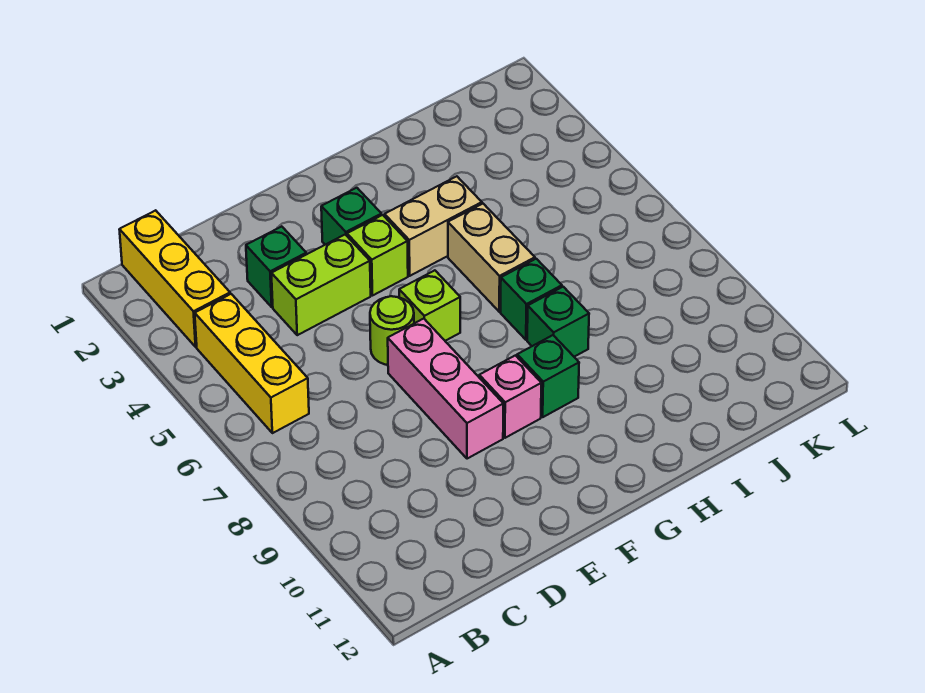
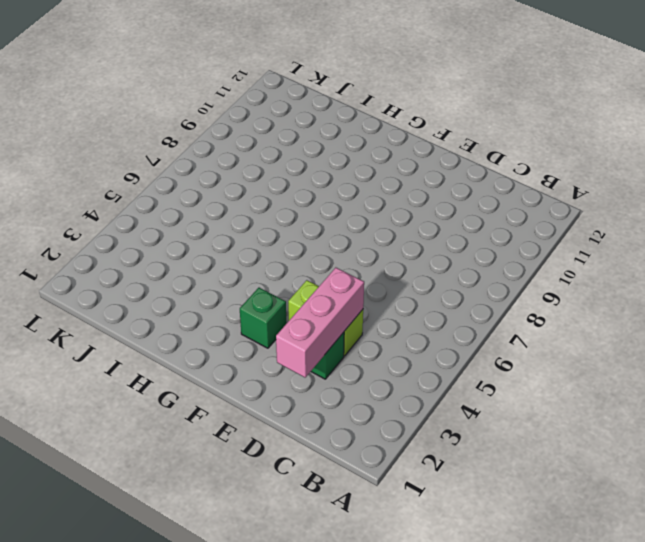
pink brick D2:D4 level 2 -> pink brick E7:E9 level 1
none -> yellow brick B1:B3 level 1
none -> yellow brick B4:B6 level 1
none -> lime round brick E6 level 1

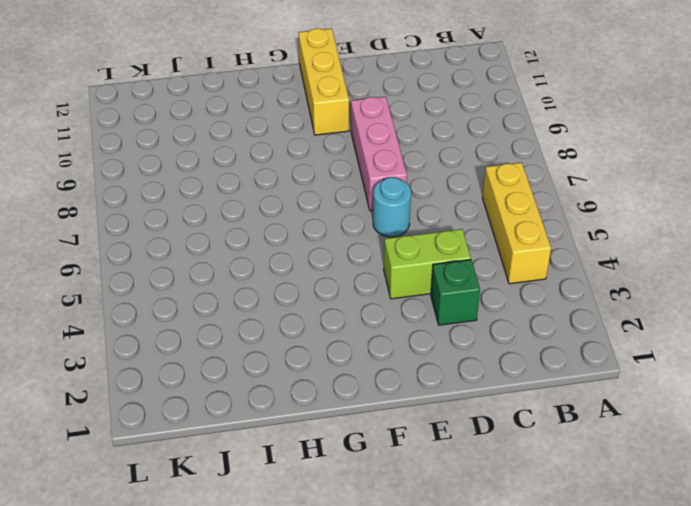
cyan round brick E6 level 1 -> lime round brick E6 level 1
yellow brick F10:F12 level 1 -> yellow brick B1:B3 level 1
none -> green brick F3 level 1
none -> lime brick F4 level 1
none -> lime brick F6 level 1

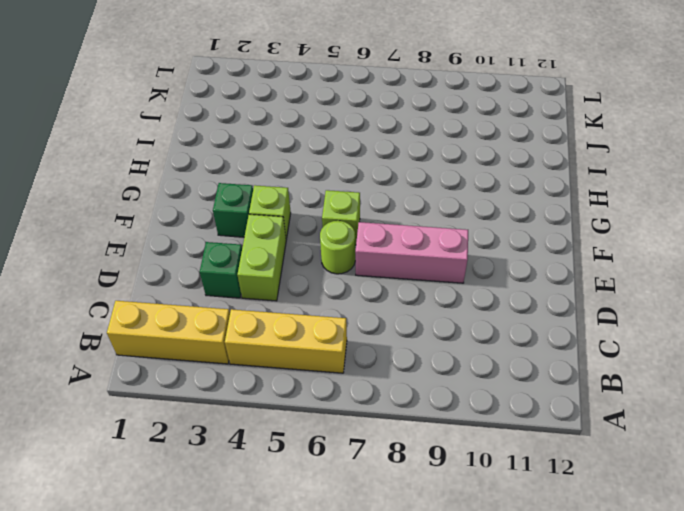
none -> pink brick F9 level 1
none -> tan brick G4:H4 level 1
none -> green brick G9 level 1

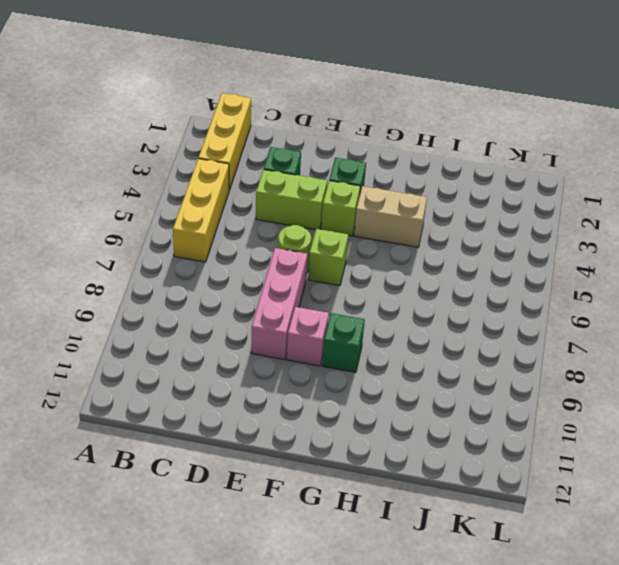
none -> tan brick H5:H6 level 1
none -> green brick H7 level 1
none -> green brick H8 level 1

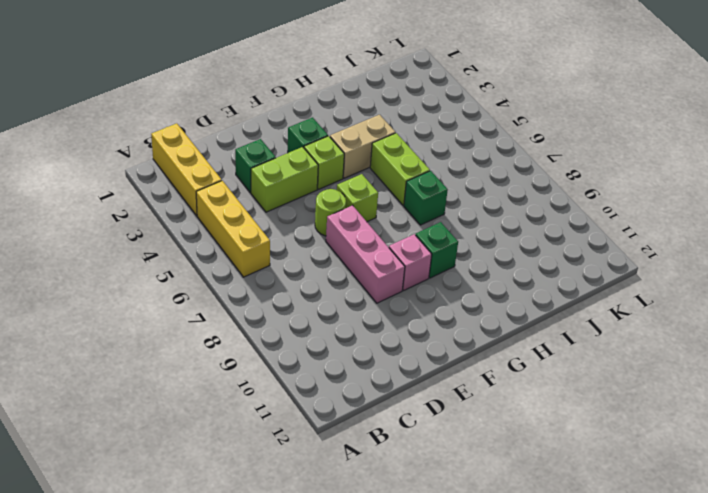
lime brick H5:H6 level 1 -> tan brick H5:H6 level 1
none -> green brick H8 level 1

